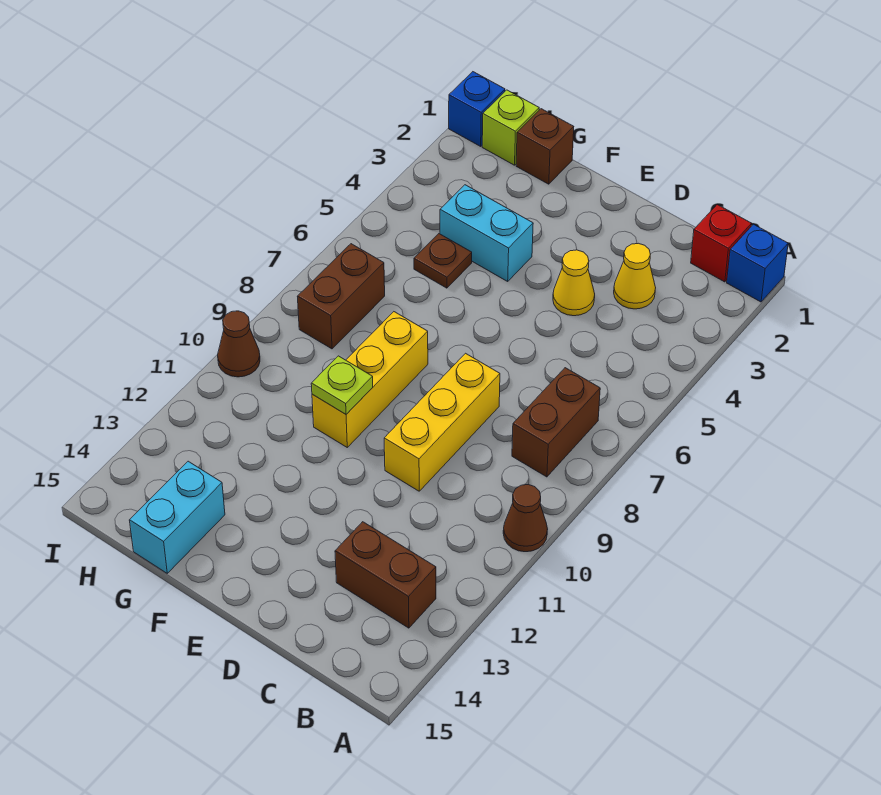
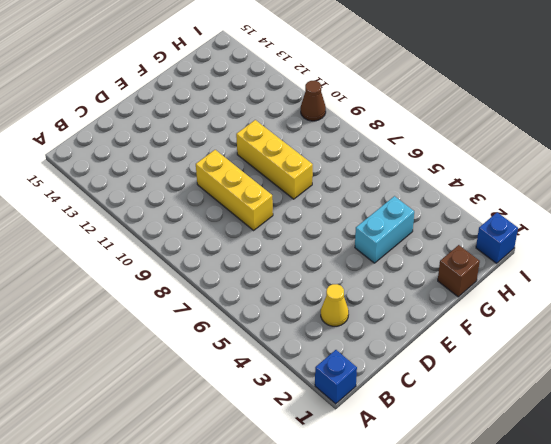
none -> brown cone A10 level 1
none -> red brick B1 level 1
none -> brown brick B7:B8 level 1

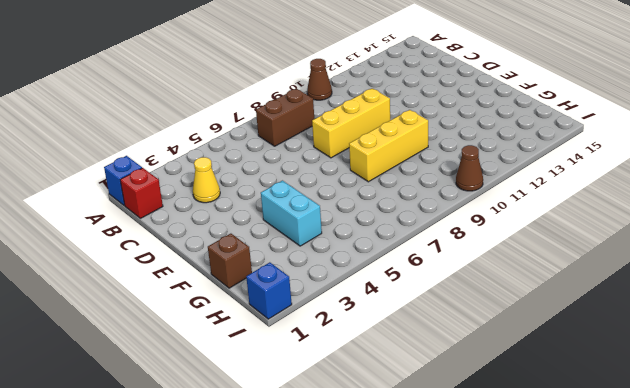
none -> brown brick B13:C13 level 1
none -> yellow cone D4 level 1
none -> brown plate G5 level 1

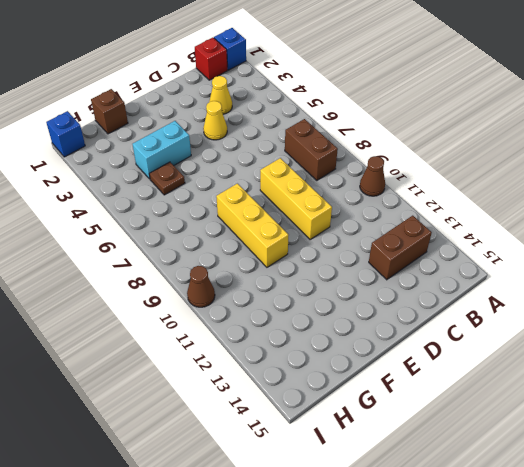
none -> cyan brick G14:G15 level 1
none -> lime brick H1 level 1
none -> brown brick H7:H8 level 1

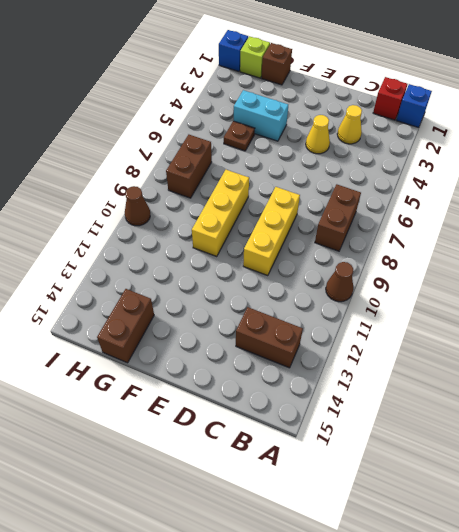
brown brick G14:G15 level 1 -> cyan brick G14:G15 level 1
none -> lime plate F10 level 2

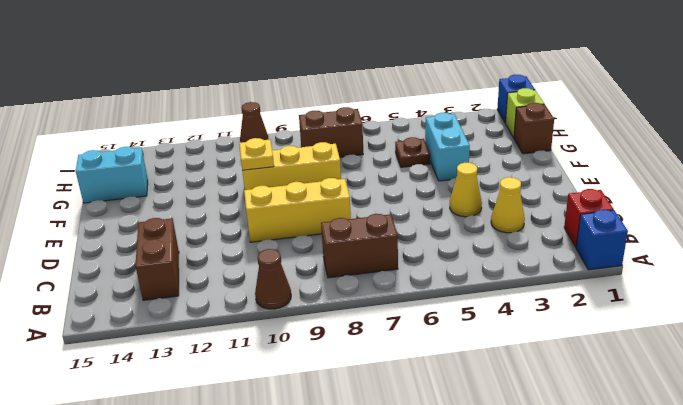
yellow plate F10 level 2 -> lime plate F10 level 2

